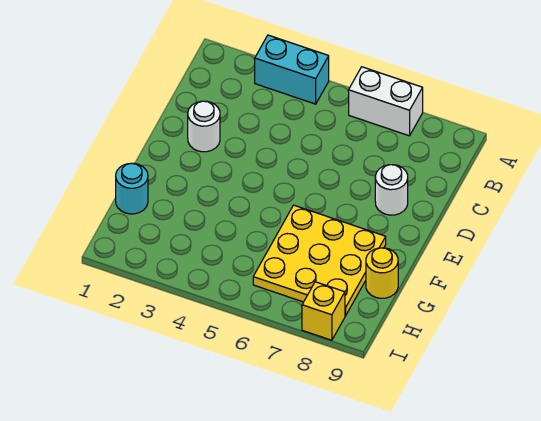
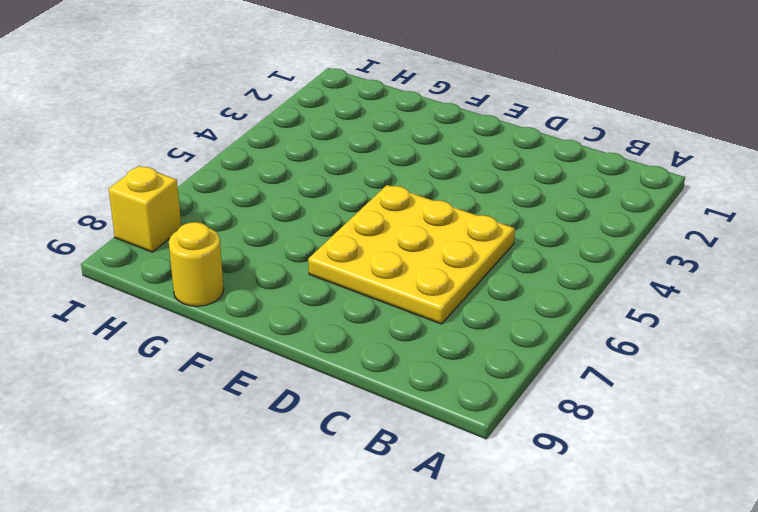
yellow plate C5:E7 level 1 -> yellow plate F6:H8 level 1
none -> cyan brick A3:A4 level 1
none -> white brick A6:A7 level 1

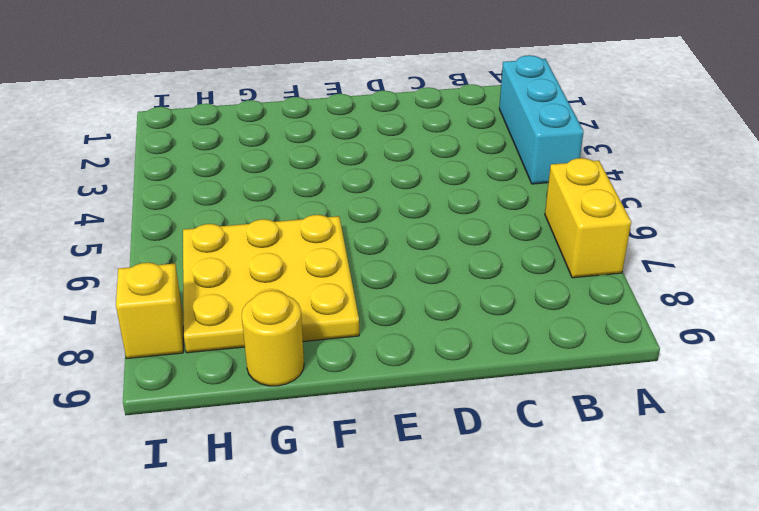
cyan brick A2:A4 level 1 -> cyan brick A3:A4 level 1
yellow brick A6:A7 level 1 -> white brick A6:A7 level 1
none -> white round brick D2 level 1
none -> white round brick D8 level 1

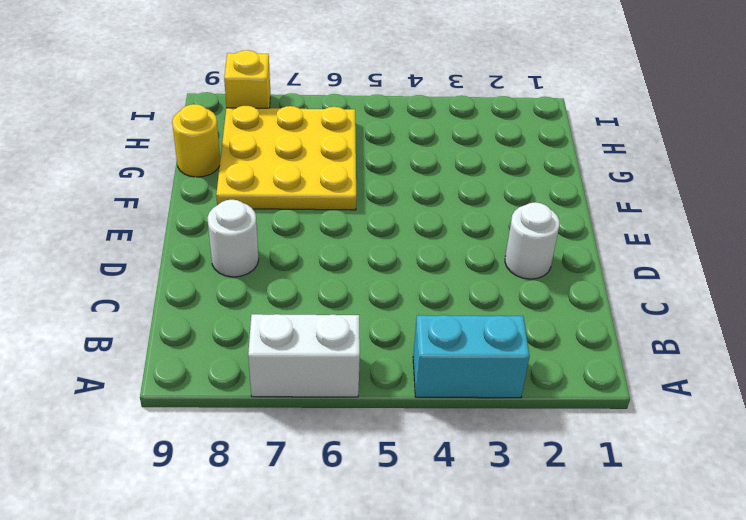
none -> cyan round brick G1 level 1

